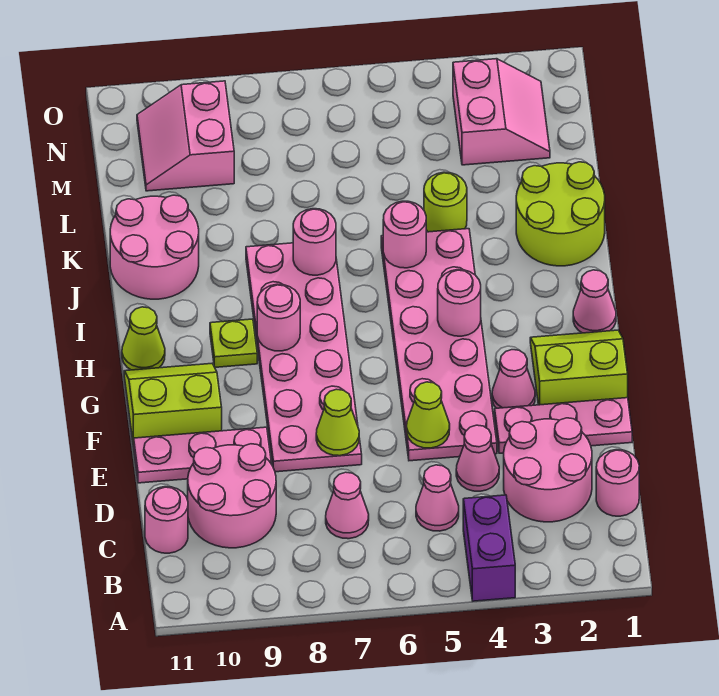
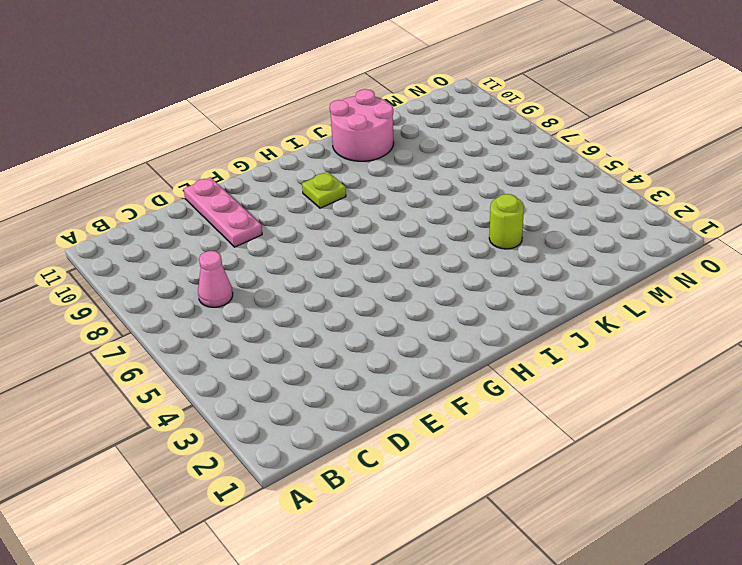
none -> purple brick A4:B4 level 1
none -> pink round brick C1 level 1
none -> pink round brick C2:D3 level 1

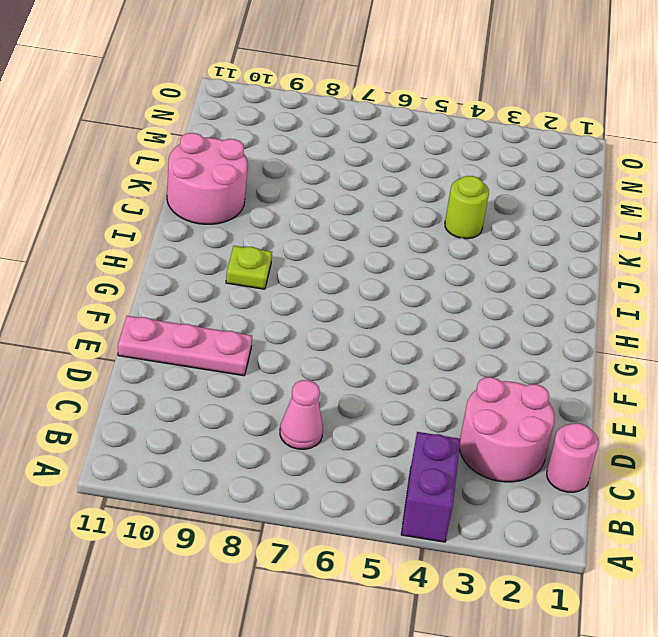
none -> pink cone C5 level 1
none -> pink round brick C9:D10 level 1
none -> pink round brick C11 level 1

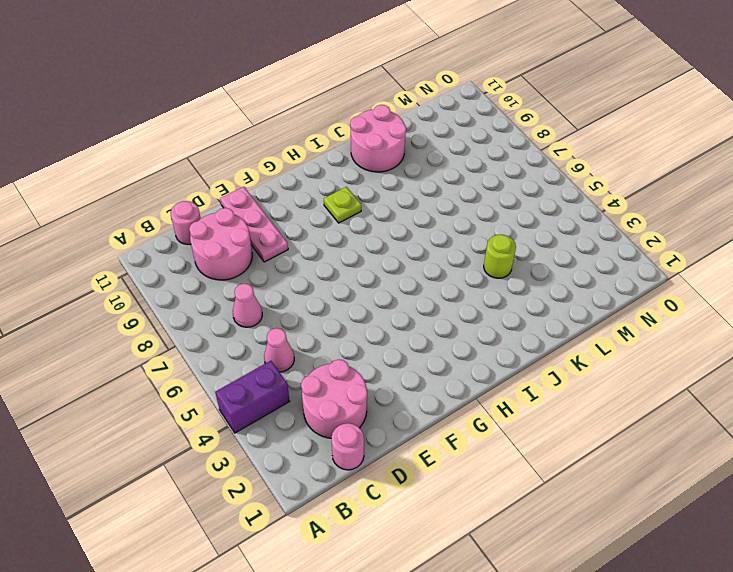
none -> pink cone D4 level 1
none -> pink plate E1:E3 level 1
none -> pink plate E4:J5 level 1

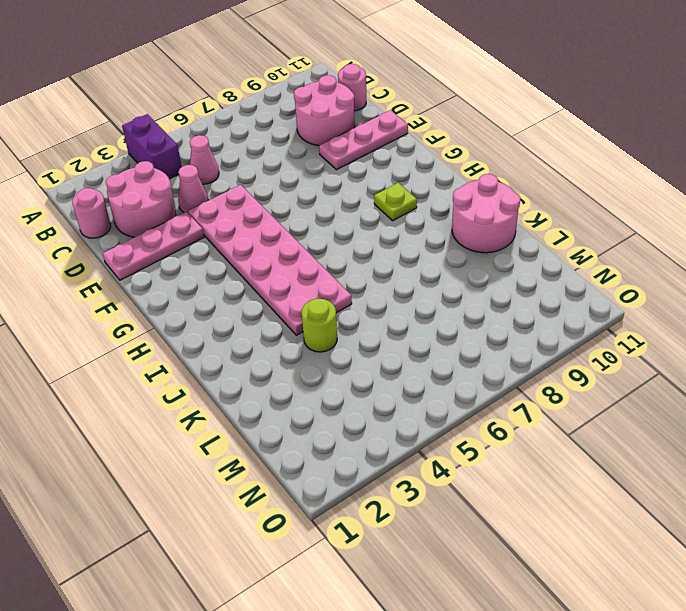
none -> pink cone C7 level 1
none -> pink plate E7:J8 level 1
none -> lime slope F1:G2 level 1 top F

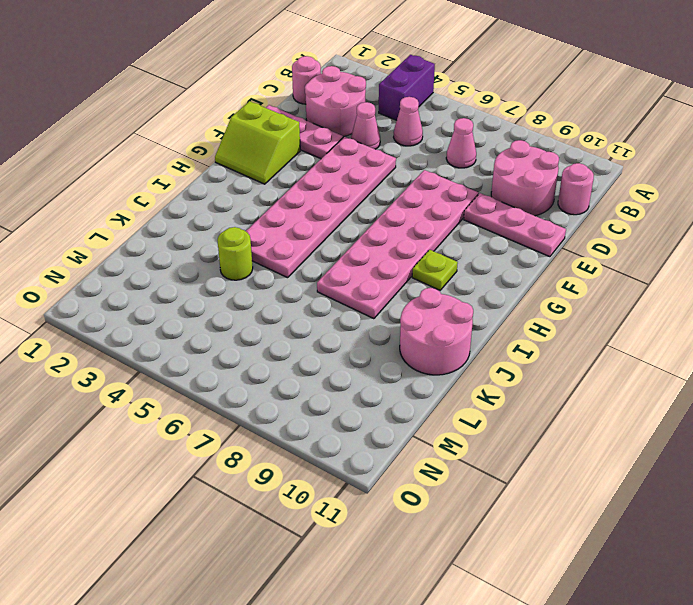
none -> pink cone F3 level 1
none -> lime slope F10:G11 level 1 top F
none -> pink cone H1 level 1

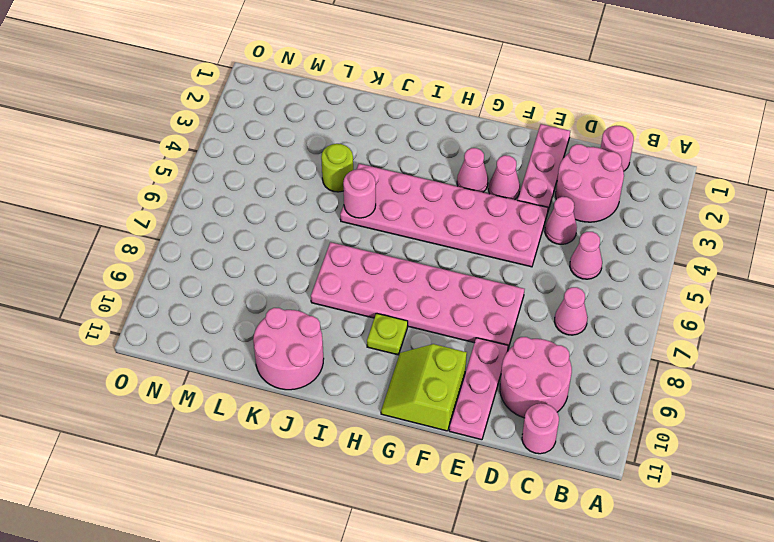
pink cone G3 level 1 -> pink cone H1 level 1
none -> purple brick A4:B4 level 1
none -> lime slope F1:G2 level 1 top F
none -> lime cone H11 level 1

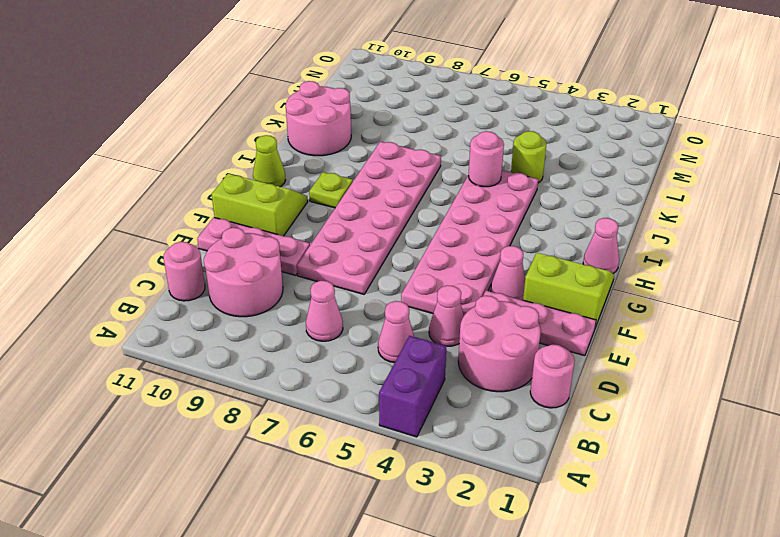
none -> lime round brick J1:K2 level 1
none -> pink slope M2:N3 level 1 top 3
none -> pink slope M9:N10 level 1 top 9

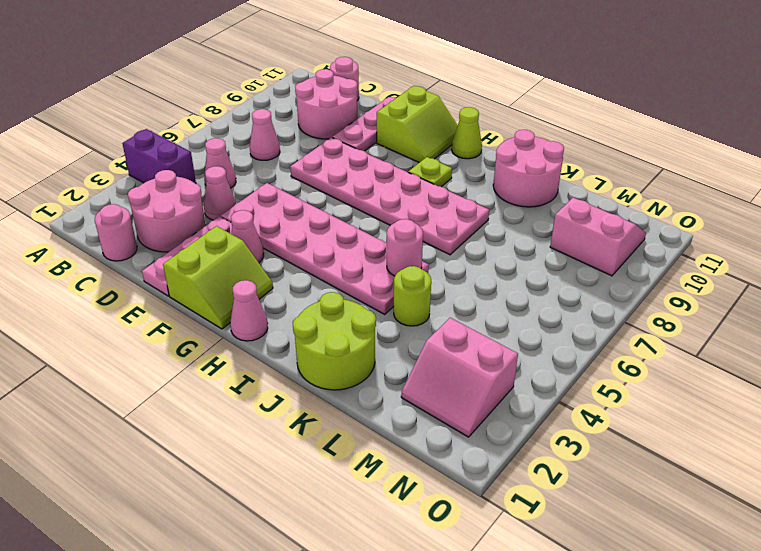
none -> lime cone E5 level 2
none -> lime cone E7 level 2
none -> pink round brick H4 level 2

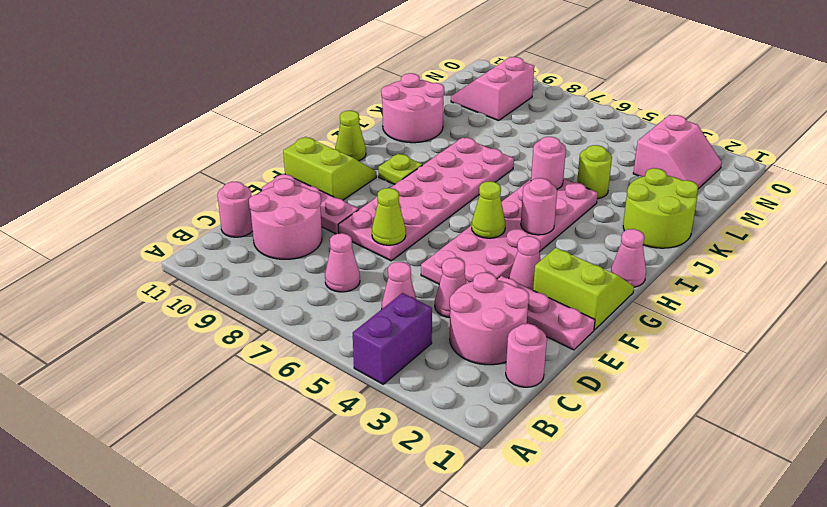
lime cone G5 level 2 -> lime cone E5 level 2
none -> pink round brick H8 level 2
none -> pink round brick J7 level 2

